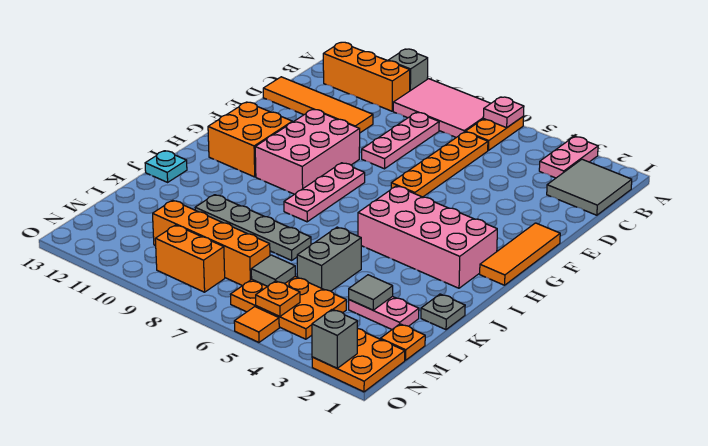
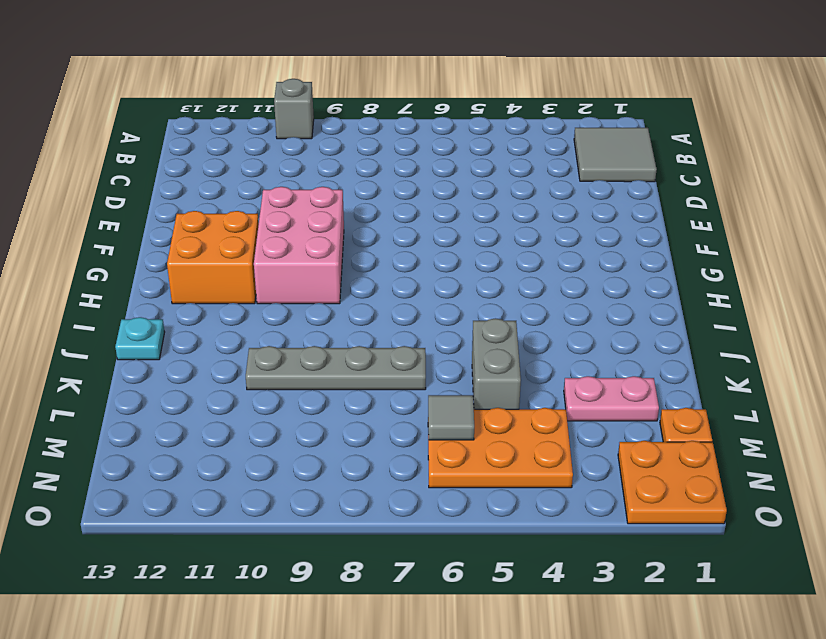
none -> pink plate A3:B3 level 1
none -> orange plate A6:B6 level 1
none -> pink tile A7:B9 level 1
none -> orange brick B10:B12 level 1

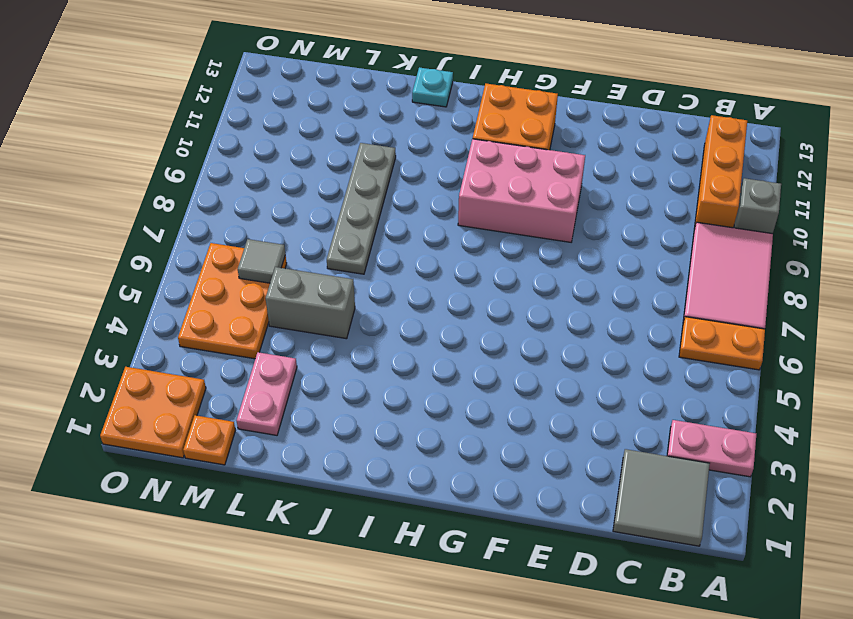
none -> orange plate C6:F6 level 1
none -> pink plate C8:E8 level 1
none -> orange tile D10:D13 level 1
none -> orange tile F1:H1 level 1

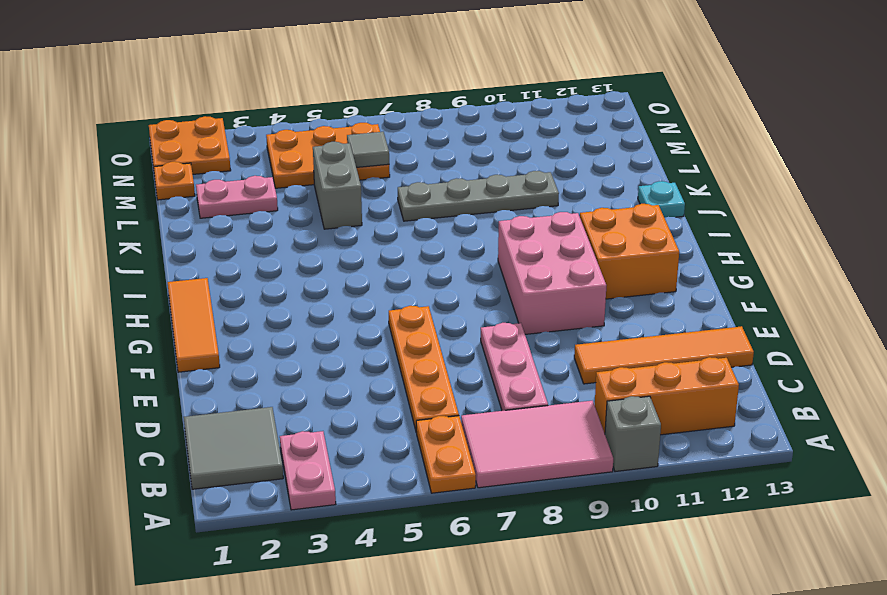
none -> pink plate G8:I8 level 1
none -> pink brick H2:I5 level 1
none -> grey plate K1 level 1
none -> orange brick M7:M10 level 1

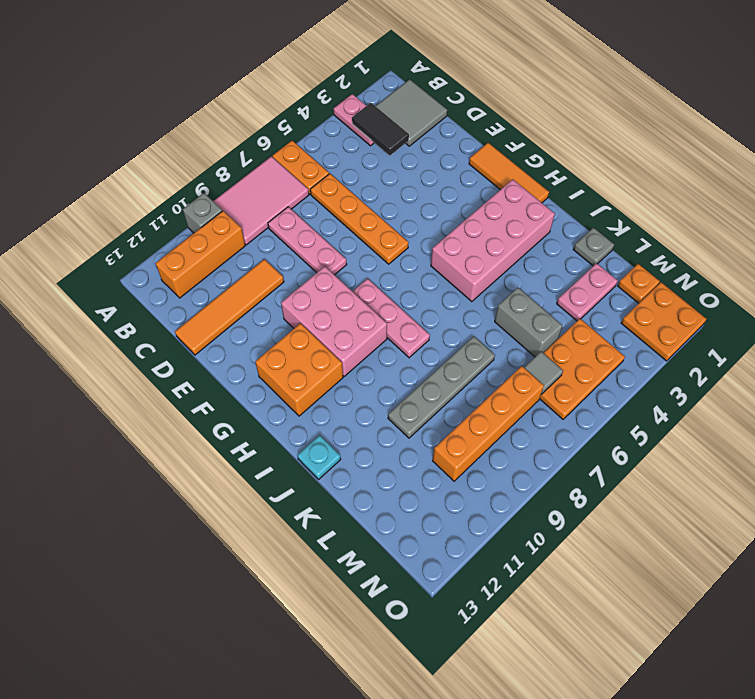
black tile B3:C3 level 2 -> none
none -> orange brick N8:N9 level 1
none -> orange tile O5 level 1
none -> pink plate A6 level 2
none -> grey tile L3 level 2

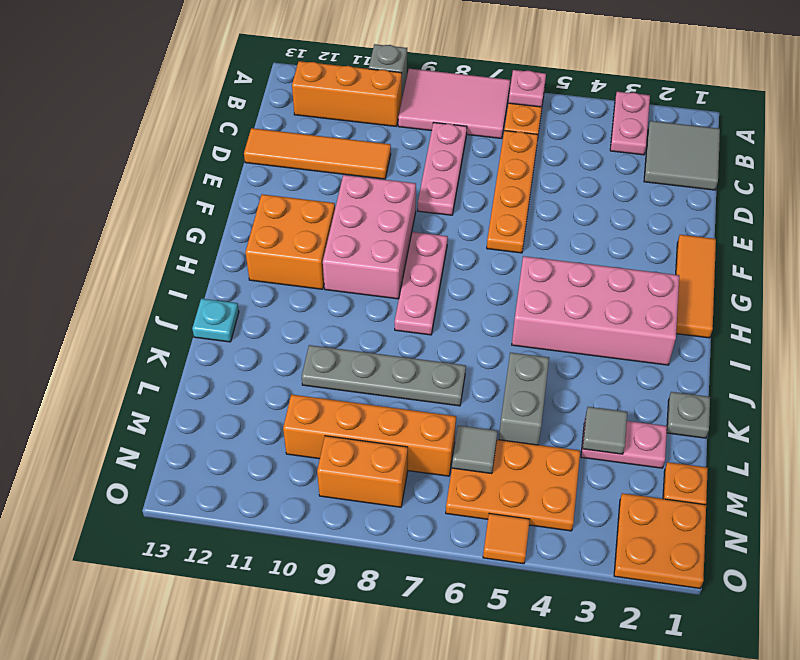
none -> orange plate N5 level 2
none -> grey brick O2 level 2

